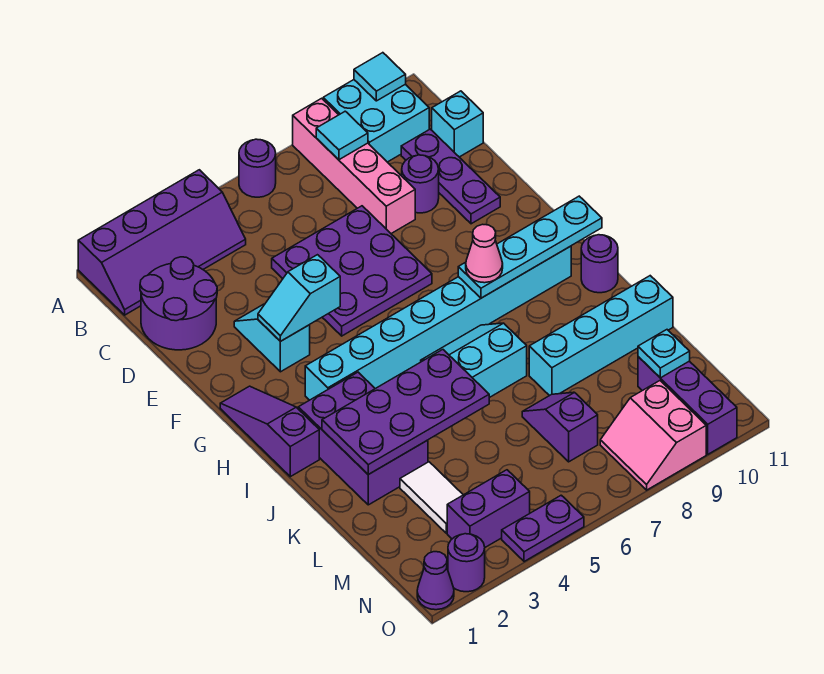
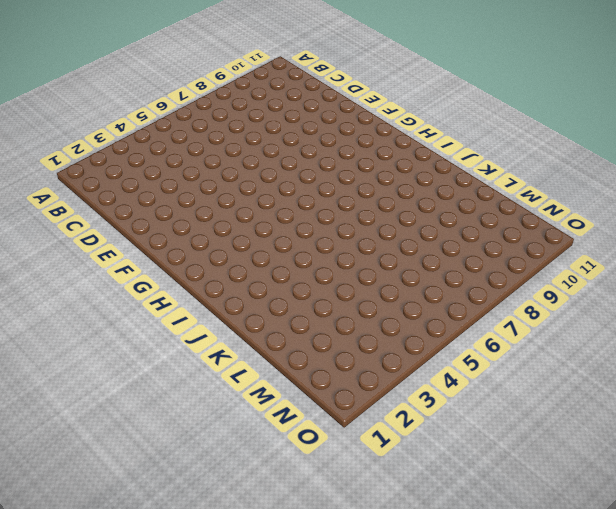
none -> purple slope A1:B4 level 1 top A
none -> purple round brick A6 level 1
none -> pink brick A8:D8 level 1
none -> cyan brick A9:B10 level 1

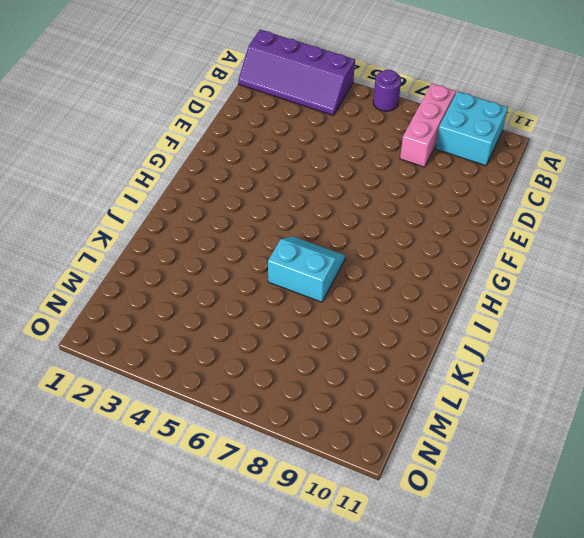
pink brick A8:C8 level 1 -> pink brick A8:D8 level 1
none -> purple round brick C1:D2 level 1
none -> purple plate C10:E10 level 1
none -> cyan brick C11 level 1
none -> purple plate D5:F7 level 1

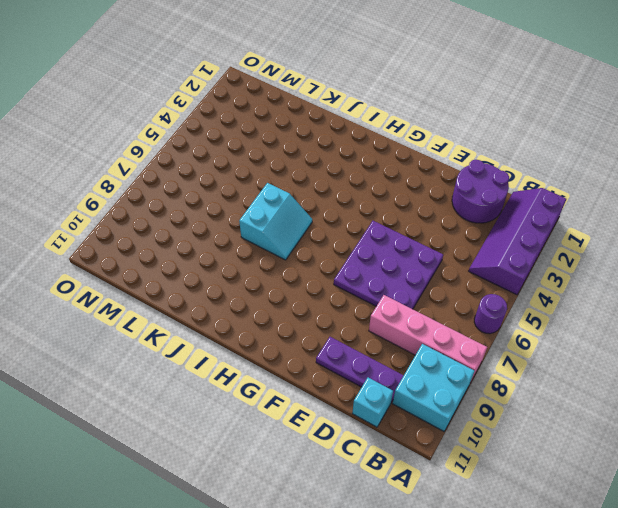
none -> purple round brick D9 level 1
none -> cyan slope E3:F3 level 1 top F
none -> purple slope G1:I1 level 1 top I
none -> cyan brick H3:H10 level 1

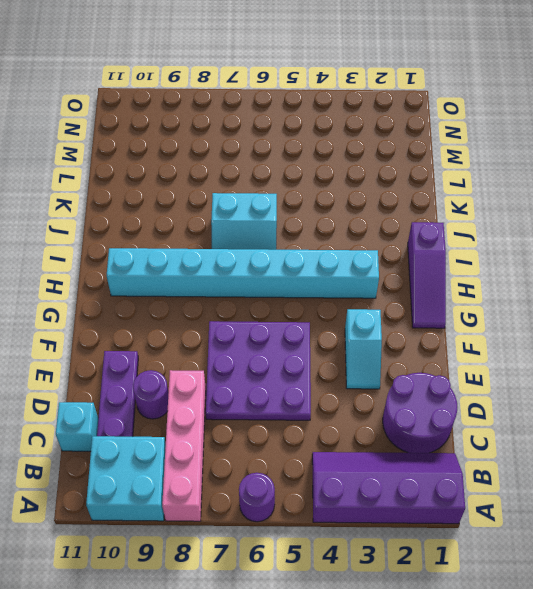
none -> purple brick I2:K3 level 1
none -> purple round brick I11 level 1
none -> cyan brick K8:K11 level 1
none -> white tile L3:M3 level 1

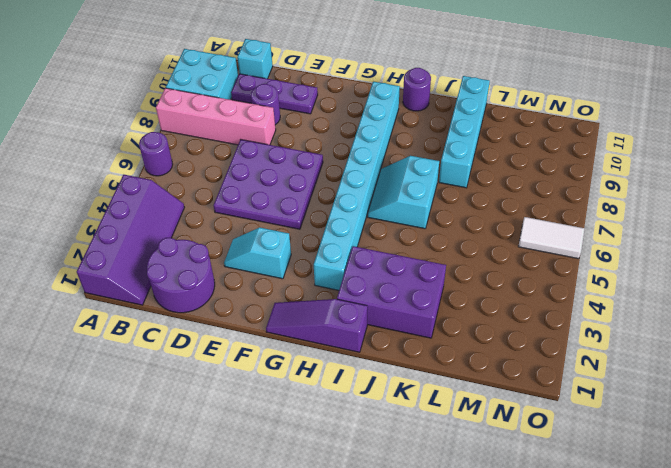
white tile N6:O6 level 1 -> white tile L3:M3 level 1
none -> purple slope L7:M7 level 1 top M
none -> purple brick M10:O10 level 1
none -> purple brick N3:N4 level 1
none -> pink slope N8:O9 level 1 top 9

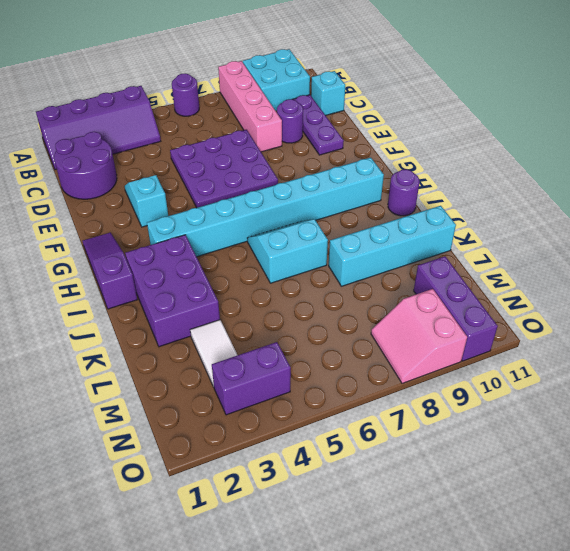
none -> purple slope L7:M7 level 1 top M
none -> purple cone O1 level 1
none -> purple round brick O2 level 1
none -> purple plate O4:O5 level 1

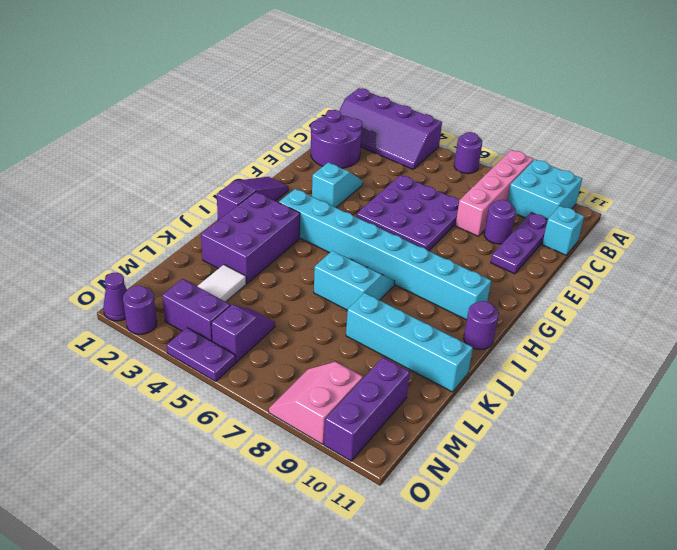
purple slope M5:N5 level 1 top N -> purple slope L7:M7 level 1 top M
none -> cyan tile A10 level 2
none -> cyan tile B8 level 2
none -> cyan slope F3:F4 level 2 top 4
none -> cyan plate H8:H11 level 2

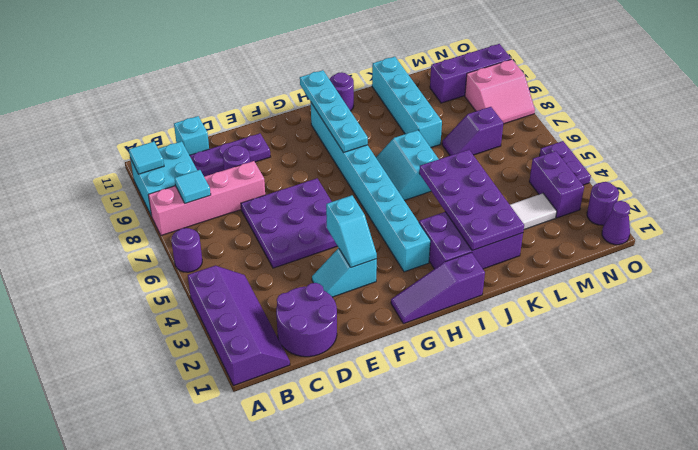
none -> cyan plate M10 level 2
none -> pink cone H8 level 3

